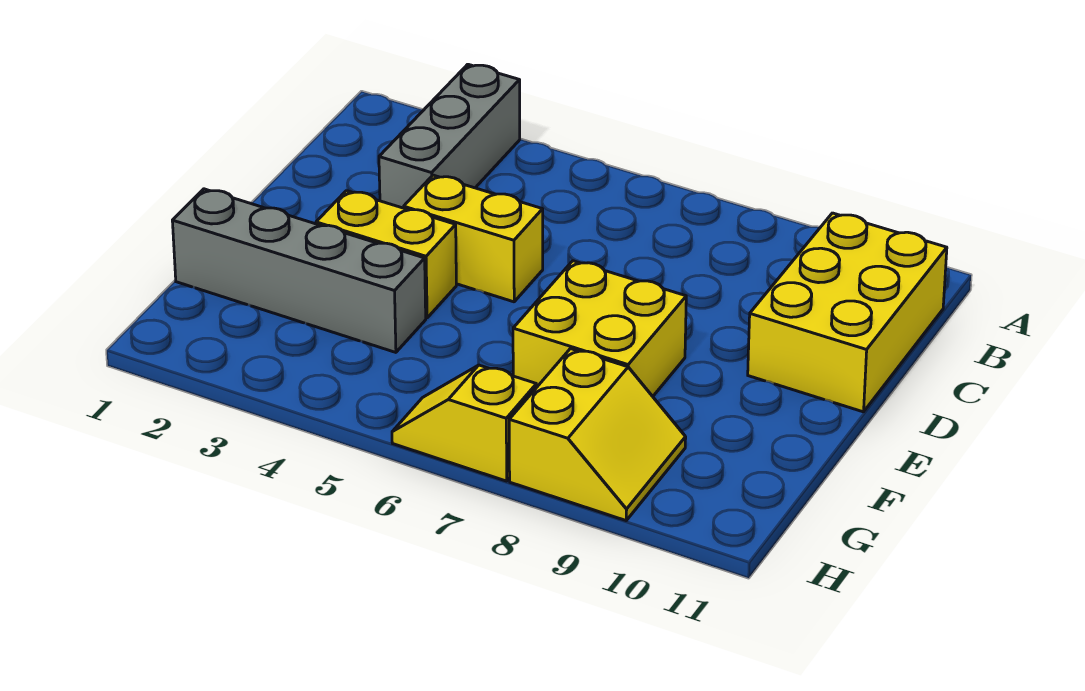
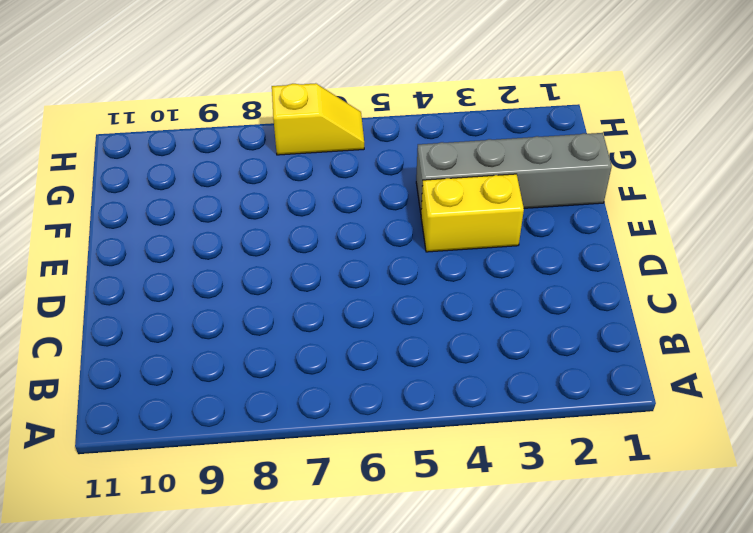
none -> grey brick A3:C3 level 1
none -> yellow brick B10:D11 level 1

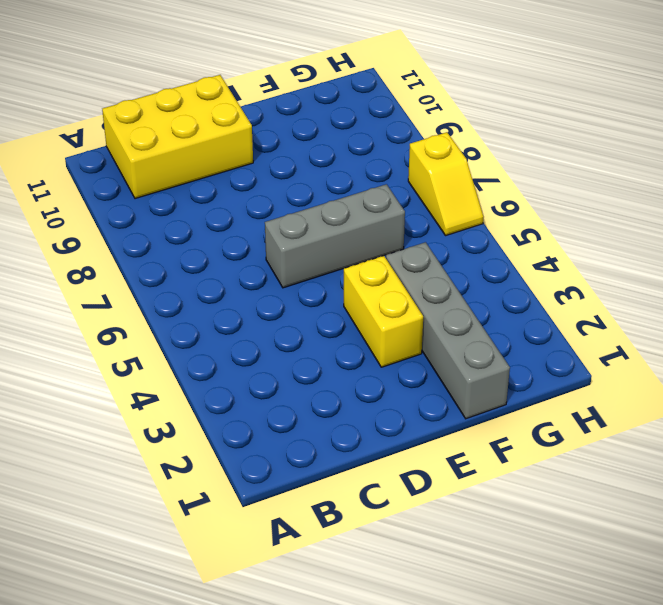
grey brick D6:F6 level 1 -> grey brick A3:C3 level 1
none -> yellow brick D4:D5 level 1
none -> yellow brick E7:F8 level 1

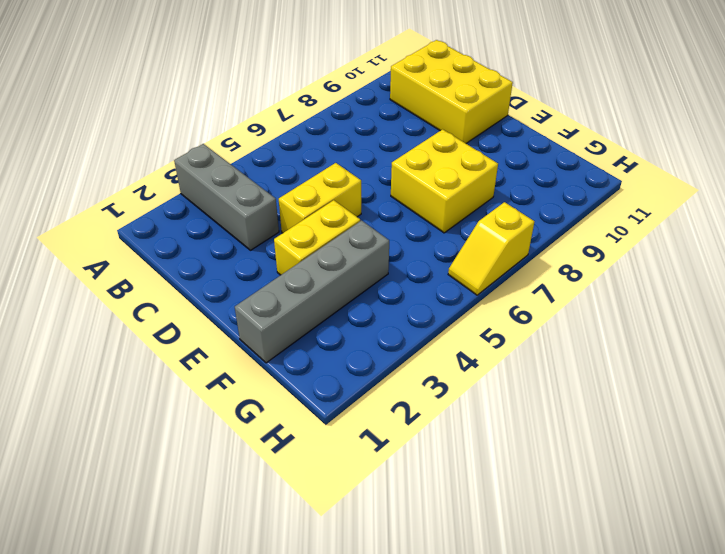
none -> yellow slope G8:H9 level 1 top 8

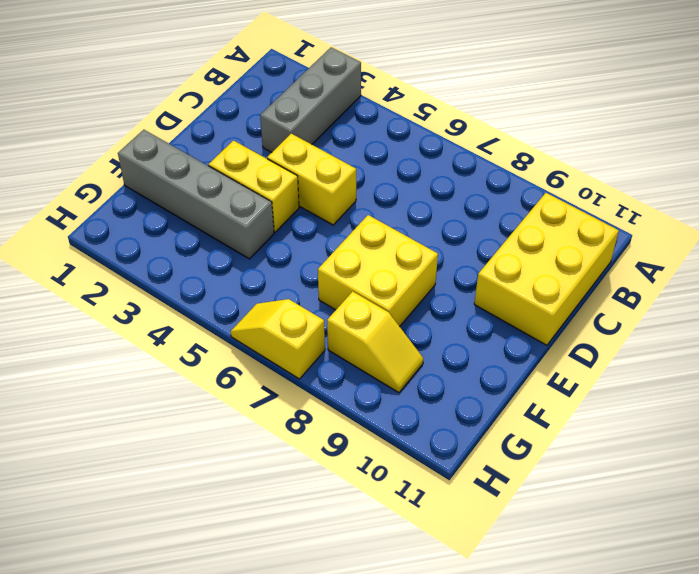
yellow slope G8:G9 level 1 top 8 -> yellow slope G8:H9 level 1 top 8

